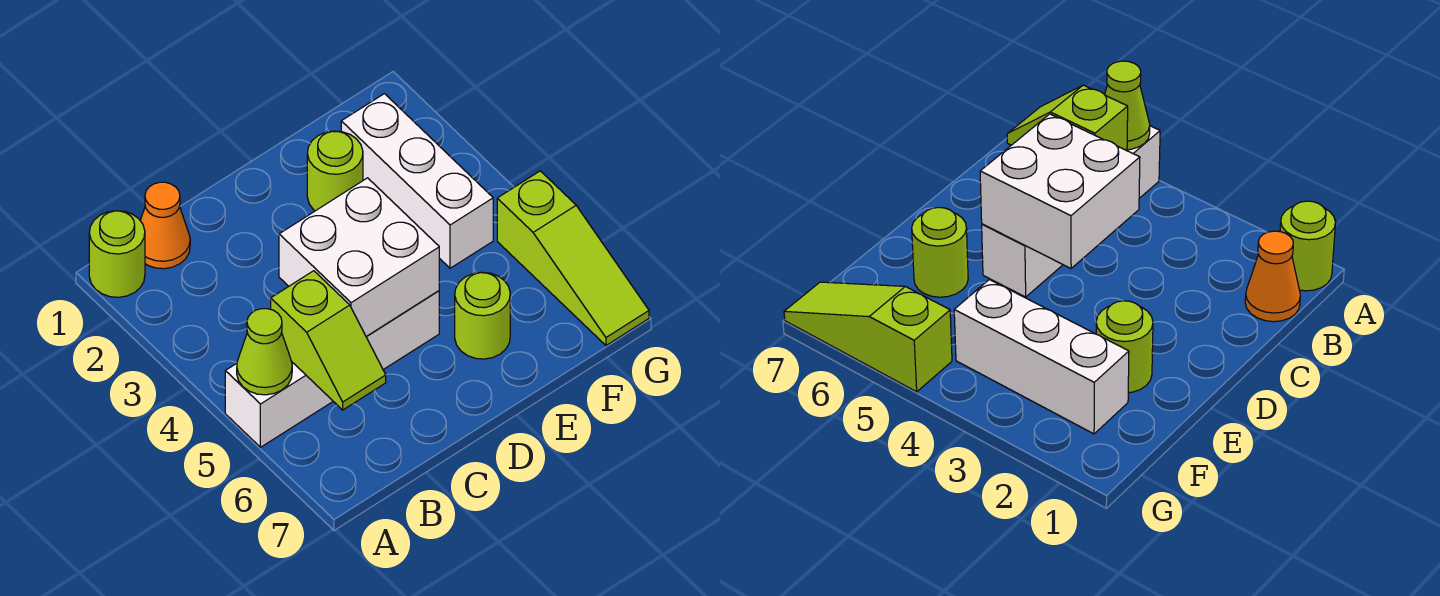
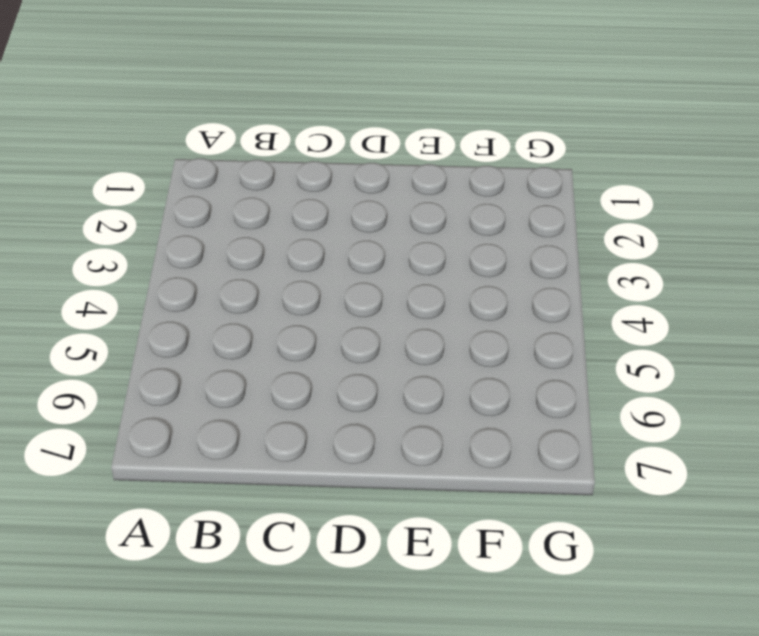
none -> lime round brick A1 level 1
none -> white brick A5:D5 level 1

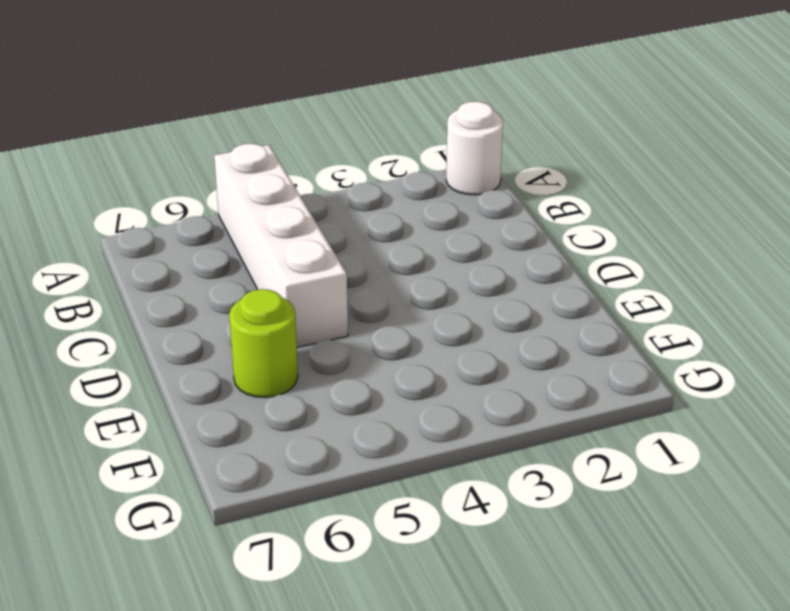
white round brick A1 level 1 -> lime round brick A1 level 1
none -> orange cone B1 level 1
none -> lime round brick E2 level 1

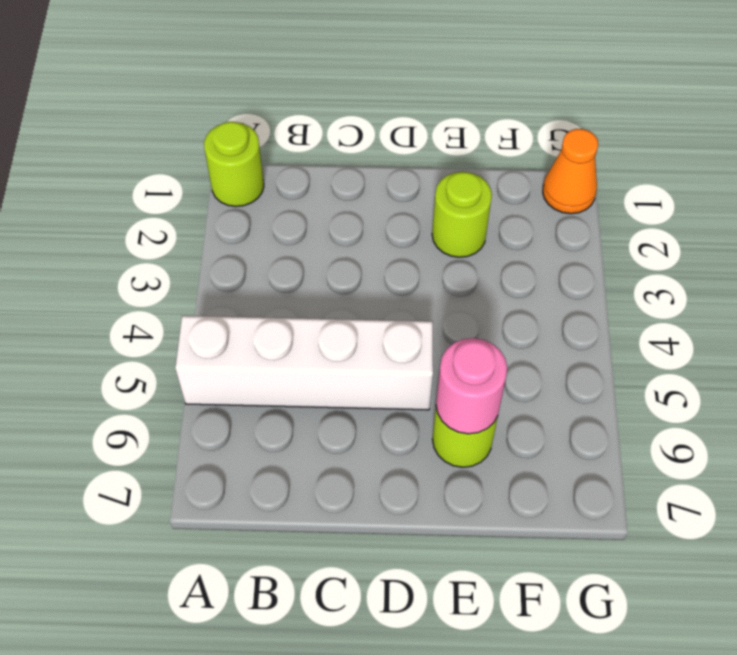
pink round brick E6 level 2 -> none
orange cone G1 level 1 -> orange cone B1 level 1
none -> white brick F2:F4 level 1
none -> lime slope G5:G7 level 1 top 5

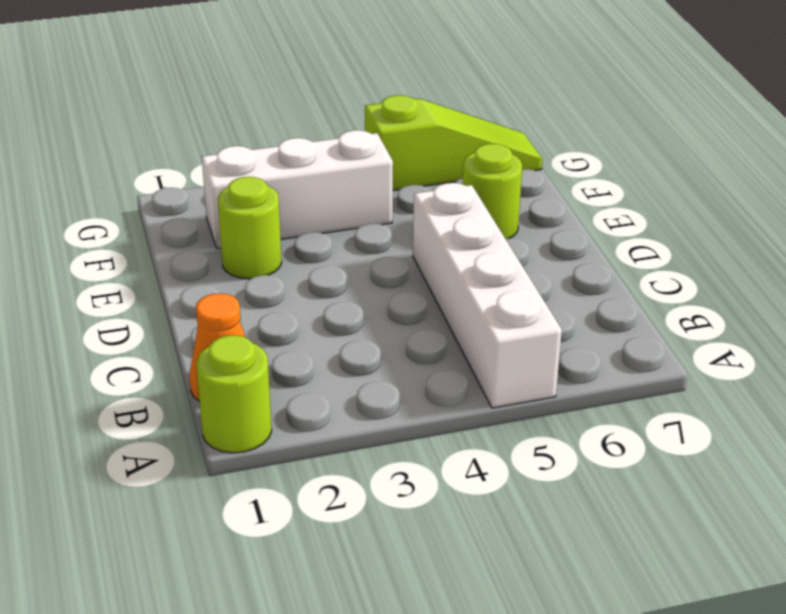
none -> lime cone A5 level 2
none -> lime slope B5:B6 level 2 top 5

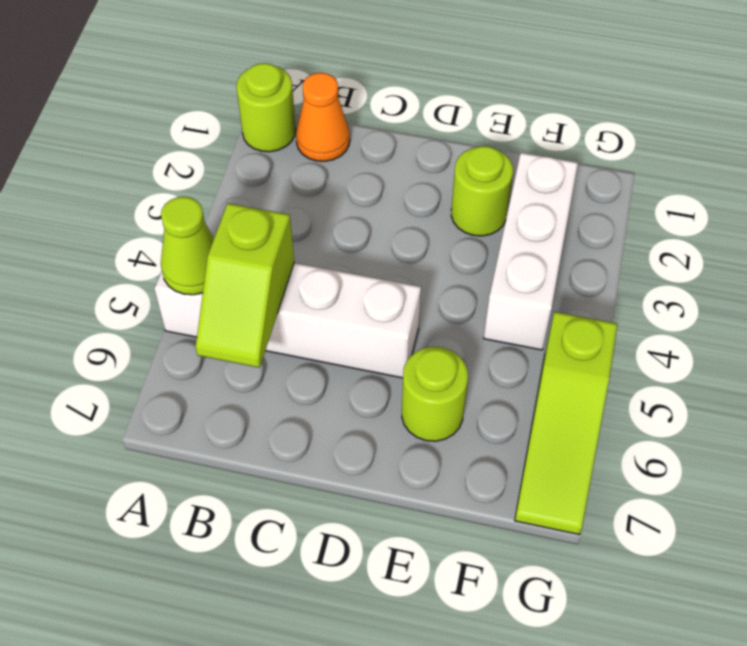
none -> white brick C4:D5 level 2

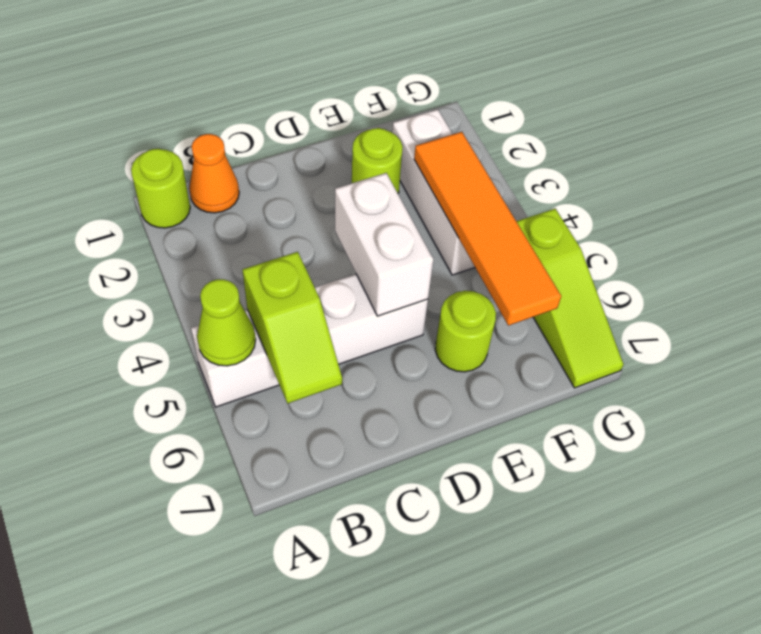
white brick D4:D5 level 2 -> white brick C4:D5 level 2
orange tile F3:F6 level 2 -> none

